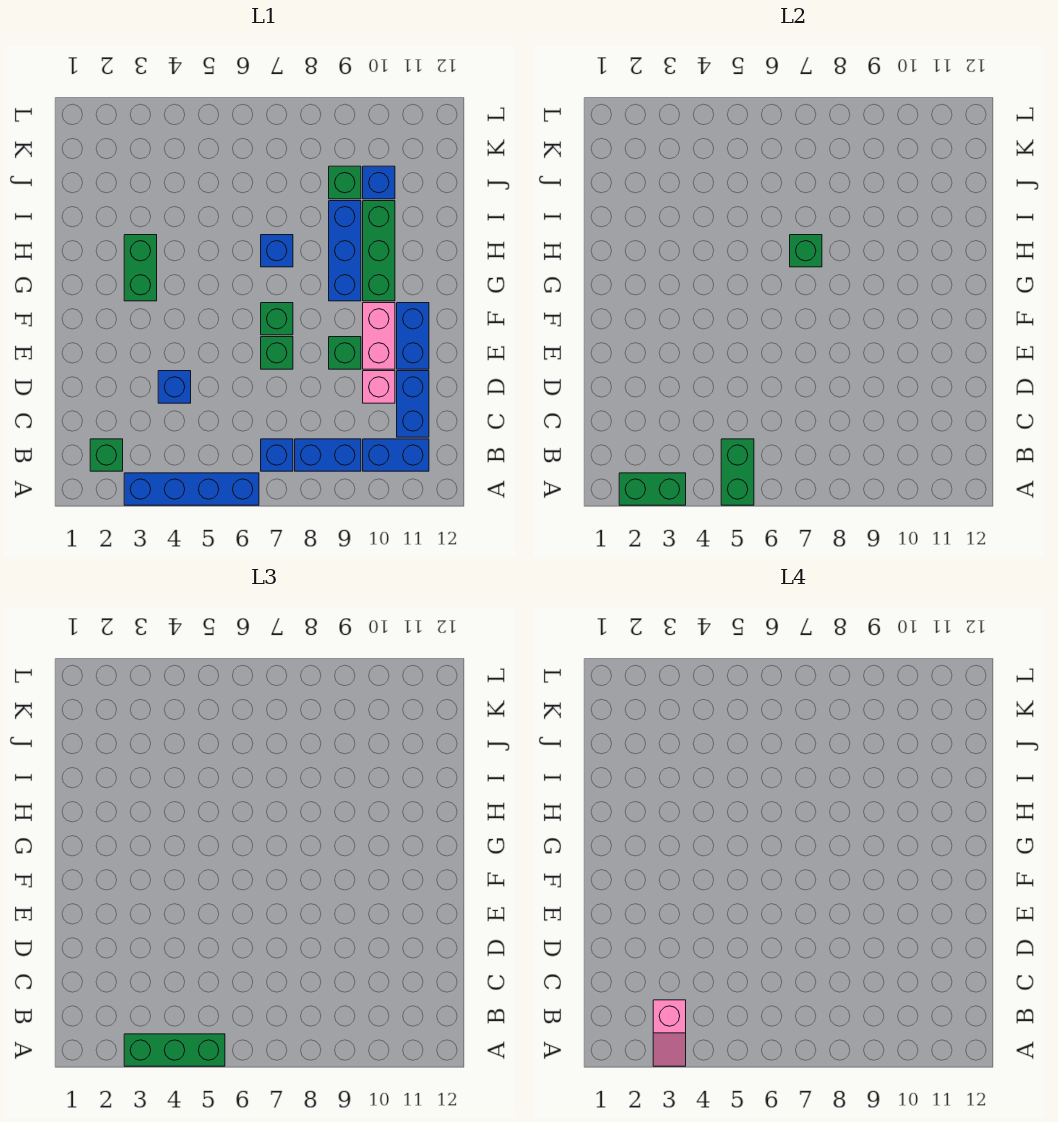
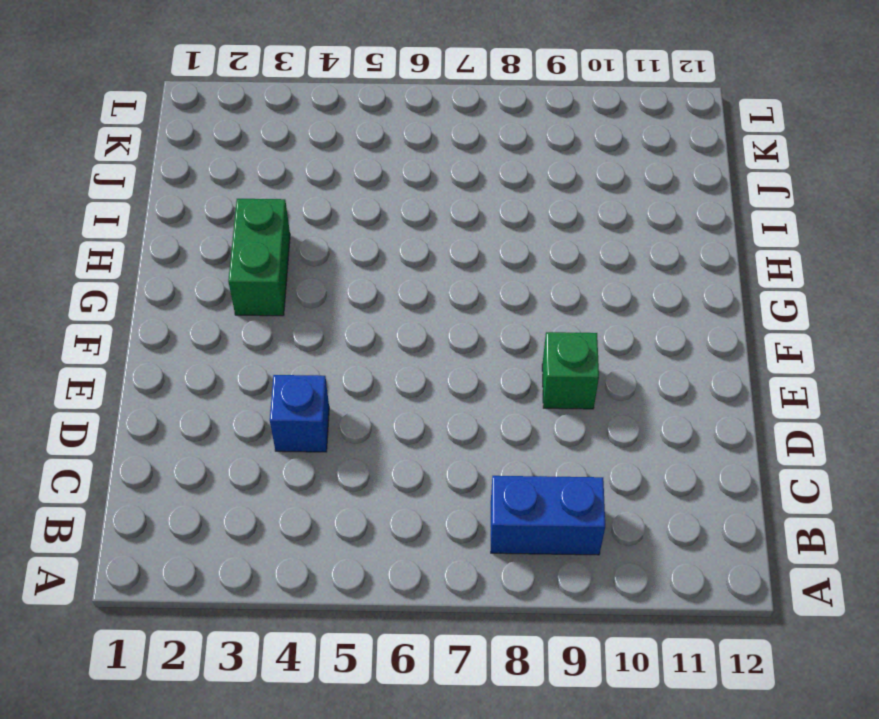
none -> blue brick A3:A6 level 1
none -> green brick B2 level 1
none -> blue brick B7 level 1

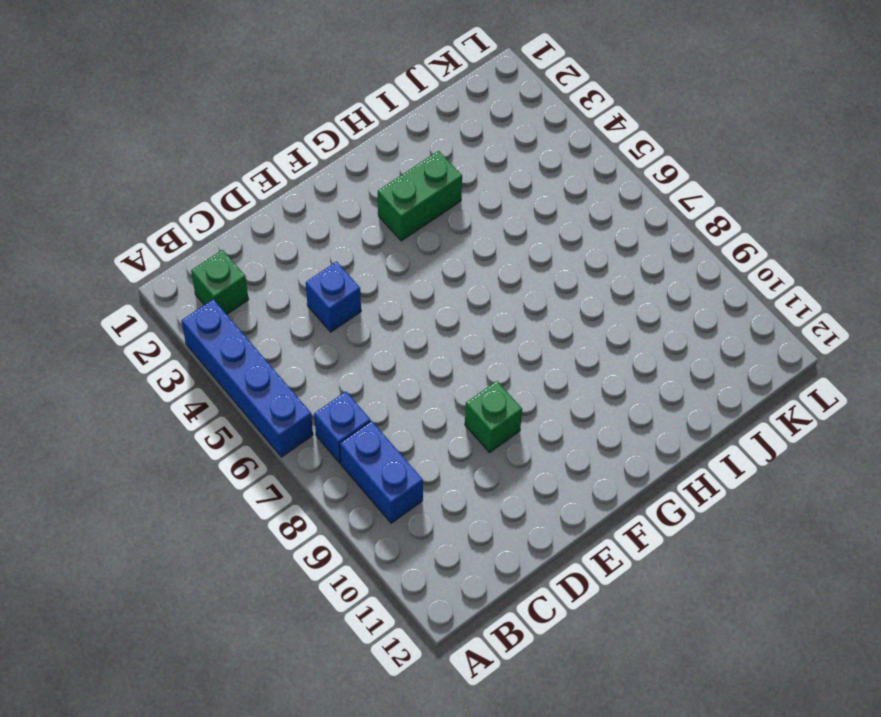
none -> blue brick B10:B11 level 1
none -> blue brick C11:D11 level 1
none -> pink brick D10 level 1

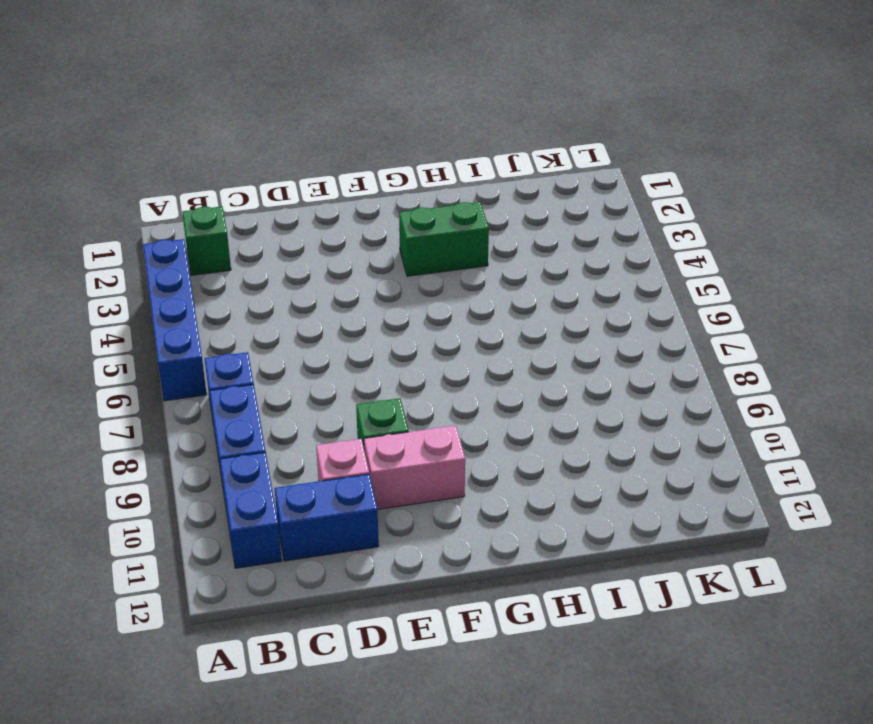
none -> blue brick D4 level 1
none -> green brick E7 level 1
none -> blue brick E11:F11 level 1

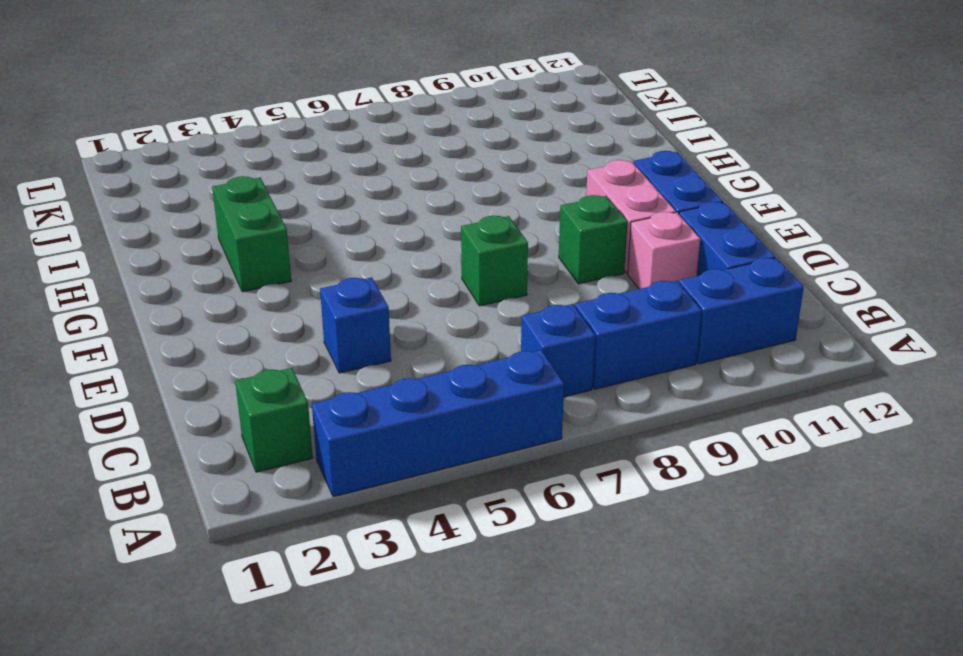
none -> green brick F7 level 1
none -> blue brick G9:I9 level 1
none -> green brick G10:I10 level 1

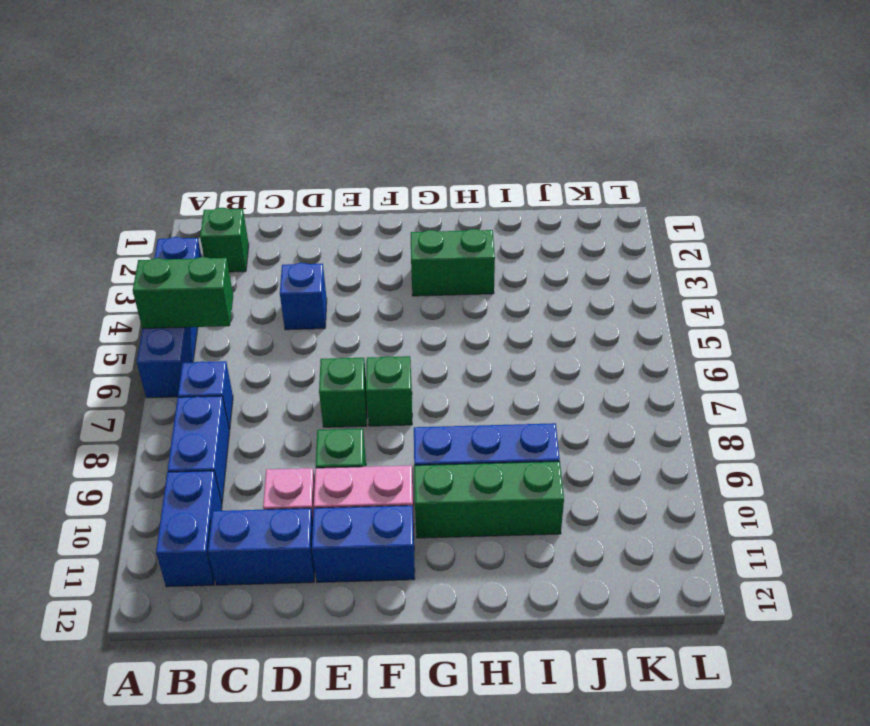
none -> blue brick H7 level 1
none -> green brick J9 level 1
none -> blue brick J10 level 1

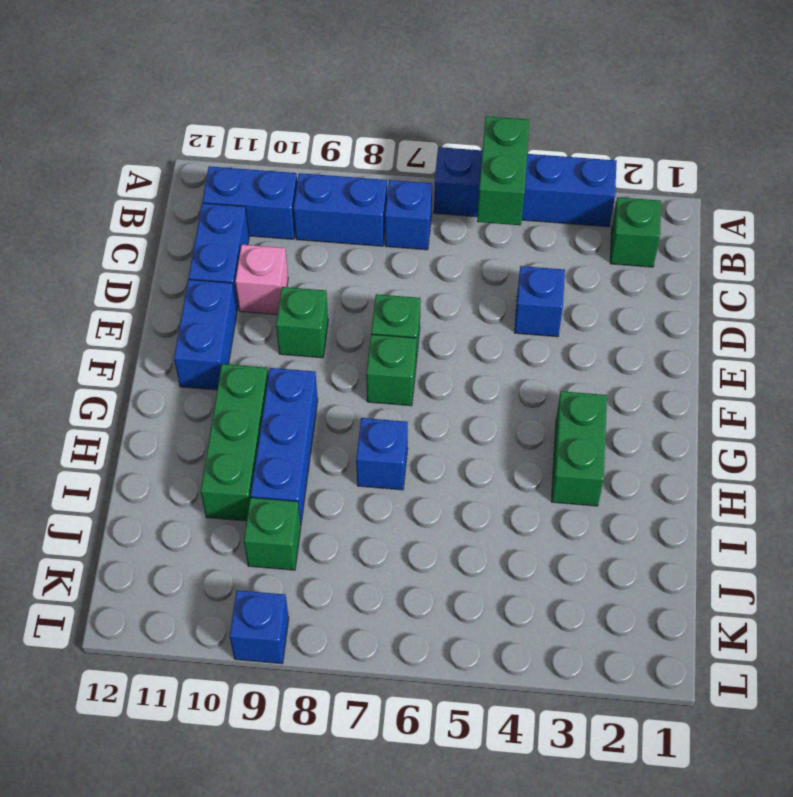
blue brick L9 level 1 -> blue brick J10 level 1
none -> pink brick E10:F10 level 1
none -> green brick A2:A3 level 2
none -> green brick H7 level 2

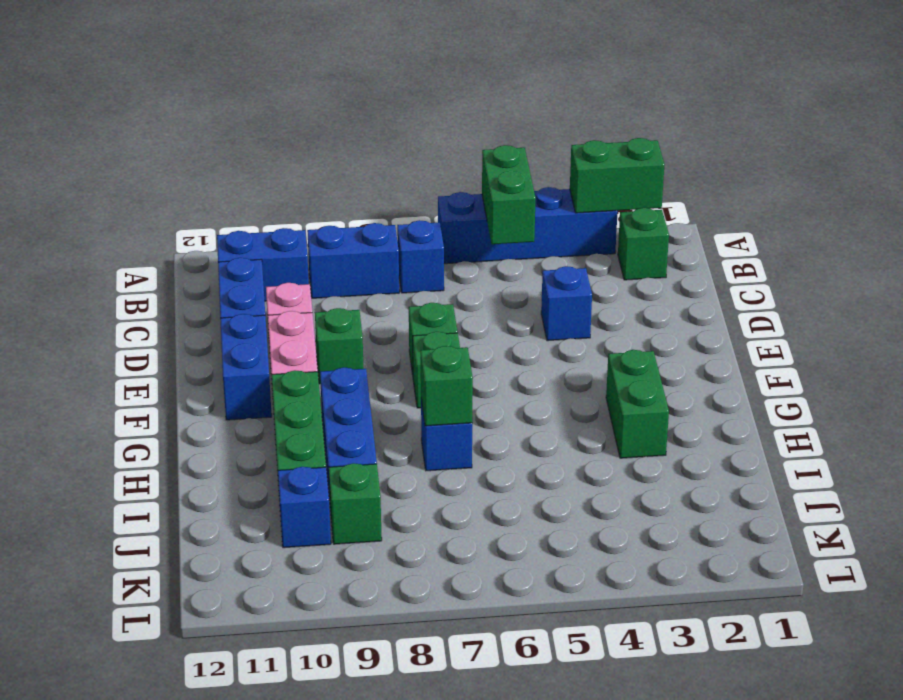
none -> green brick A3:A5 level 3
none -> pink slope A3:B3 level 4 top B

